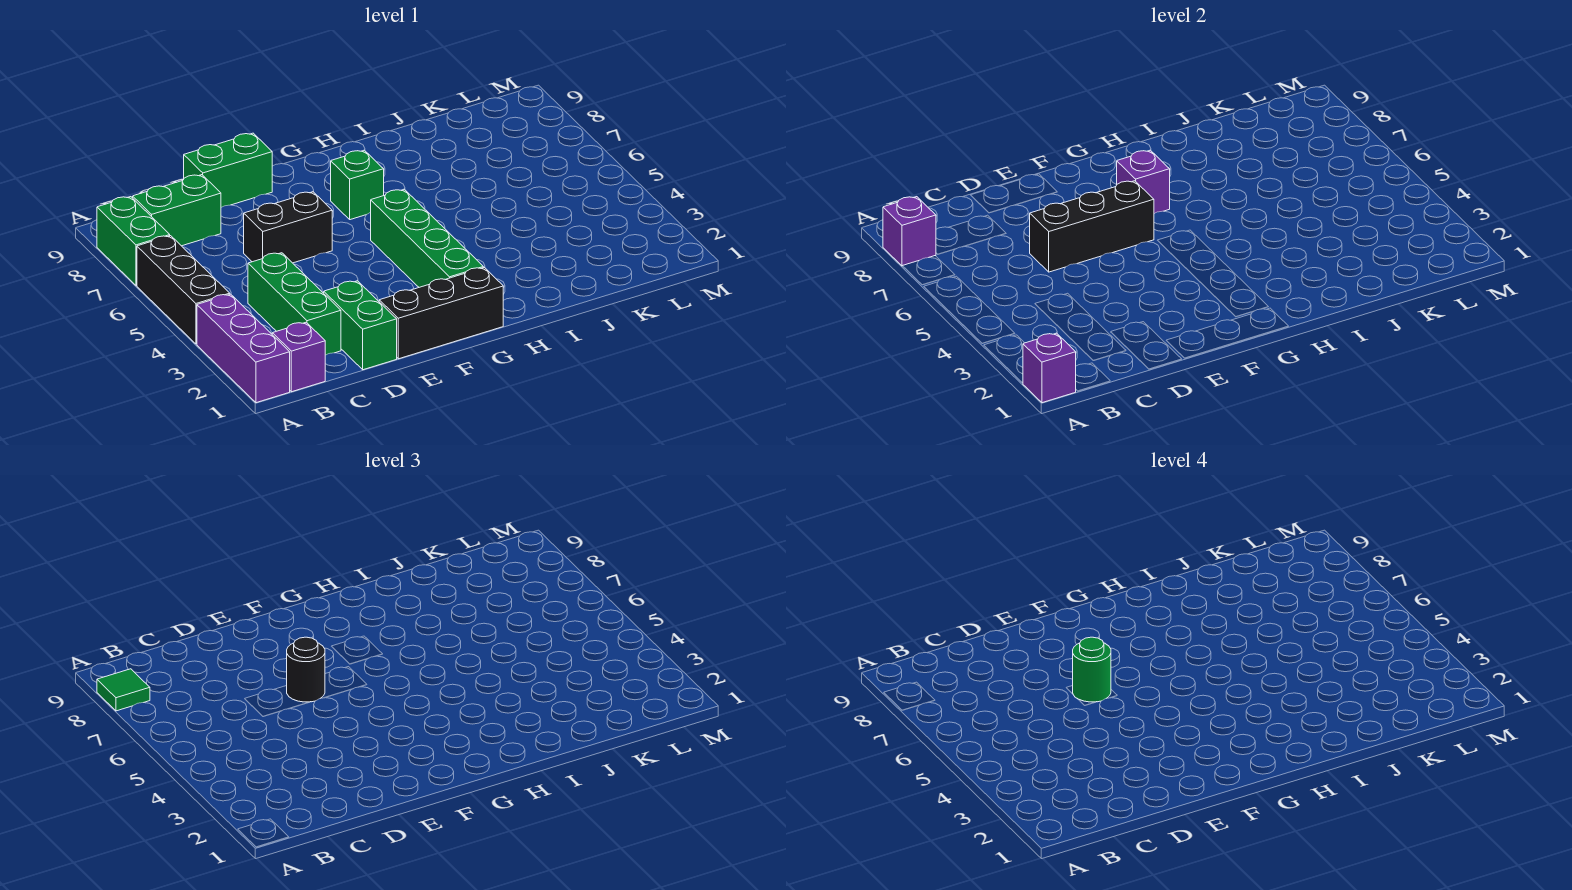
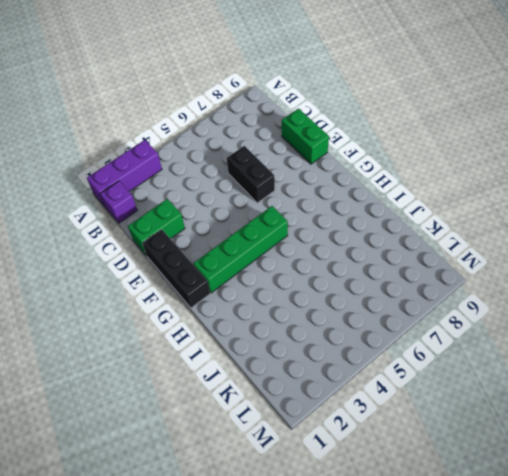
none -> black brick A4:A6 level 1
none -> green brick A7:A8 level 1
none -> green brick B8:C8 level 1

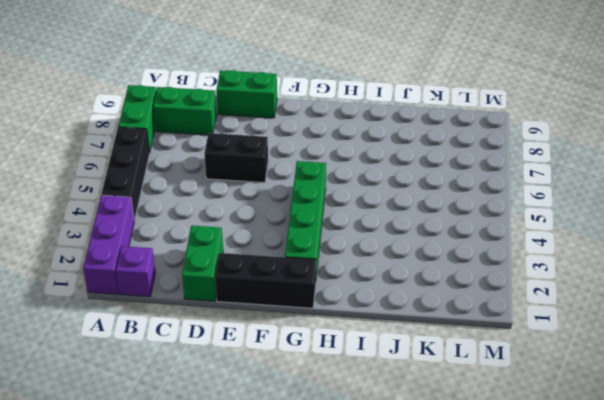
none -> green brick C2:C4 level 1
none -> green brick G7 level 1
none -> purple brick A1 level 2

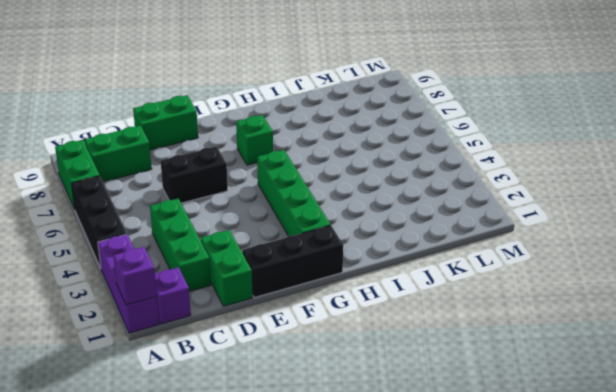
none -> purple brick A8 level 2
none -> black brick D6:F6 level 2
none -> purple brick G7 level 2

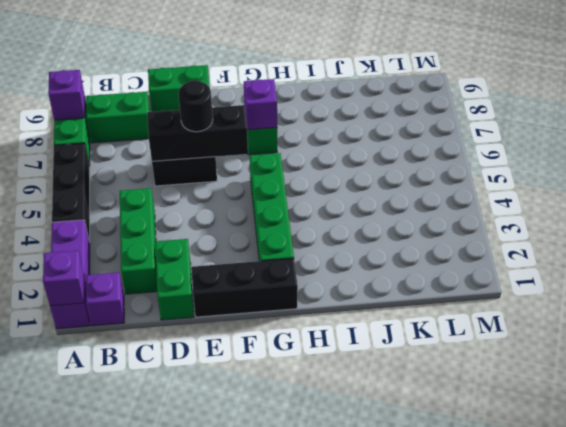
none -> green tile A8 level 3
none -> green round brick E6 level 4

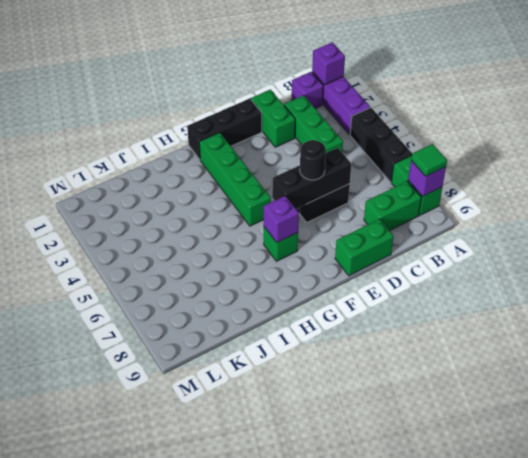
none -> green round brick E6 level 4

